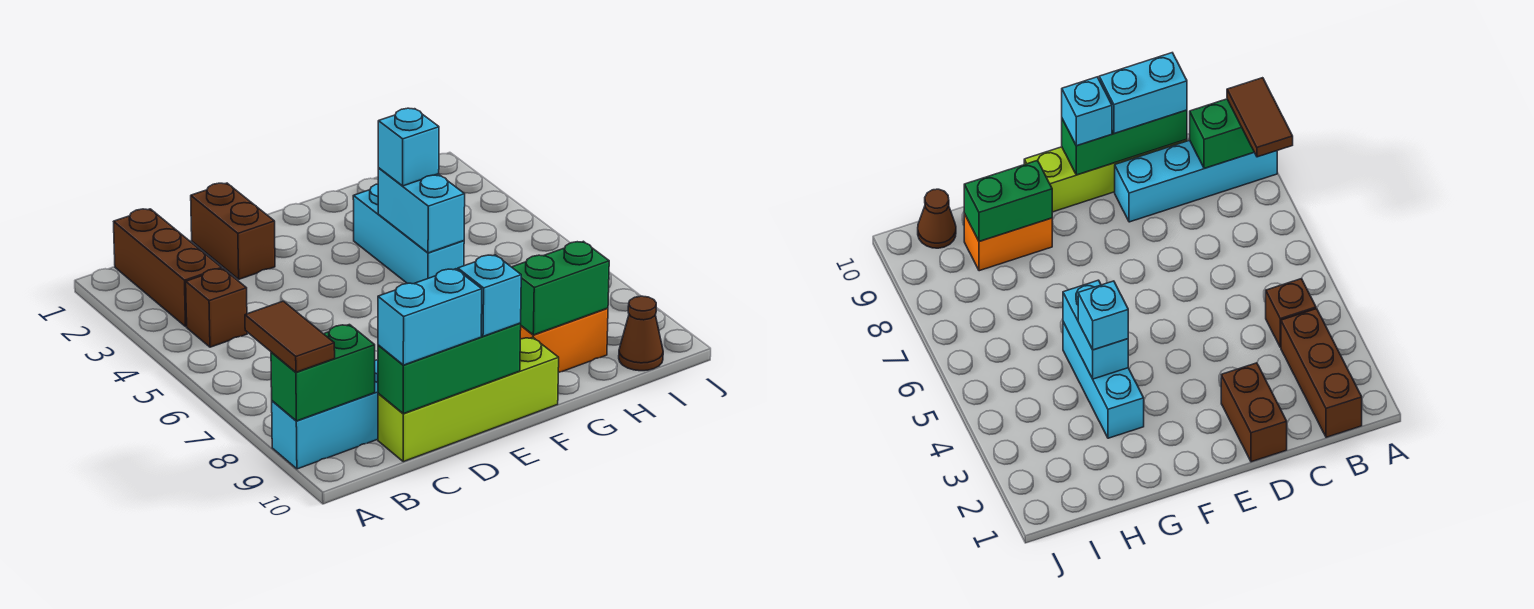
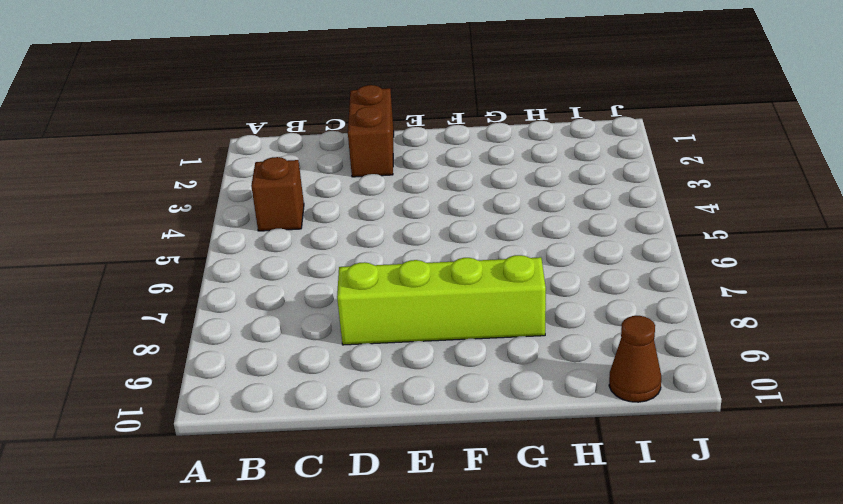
lime brick D8:G8 level 1 -> lime brick C10:F10 level 1
none -> cyan brick A9:D9 level 1
none -> brown brick B1:B3 level 1
none -> cyan brick G3:G5 level 1

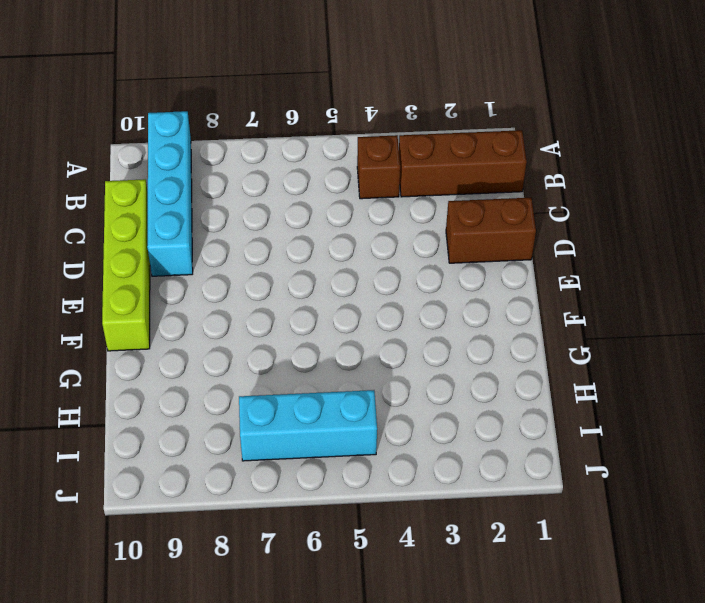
cyan brick I5:I7 level 1 -> cyan brick G3:G5 level 1
none -> orange brick G9:H9 level 1
none -> brown cone I10 level 1
none -> green brick A9:B9 level 2

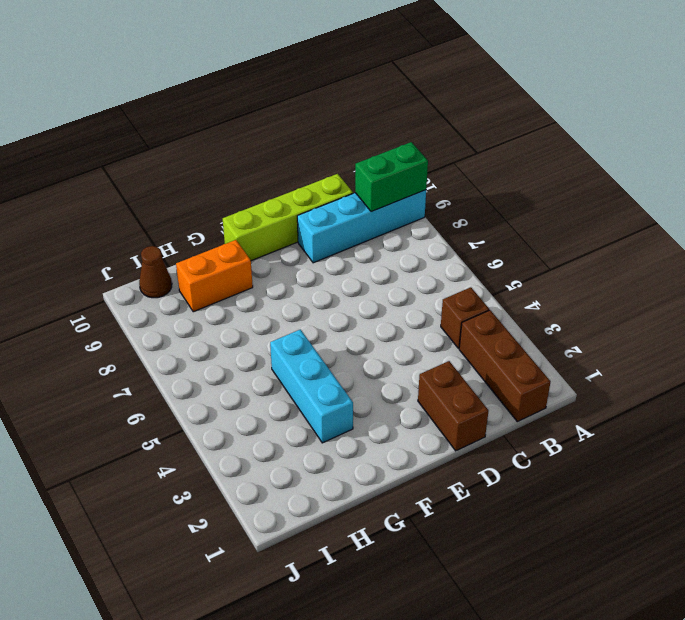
none -> green brick C10:E10 level 2
none -> cyan brick G4:G5 level 2
none -> green brick G9:H9 level 2

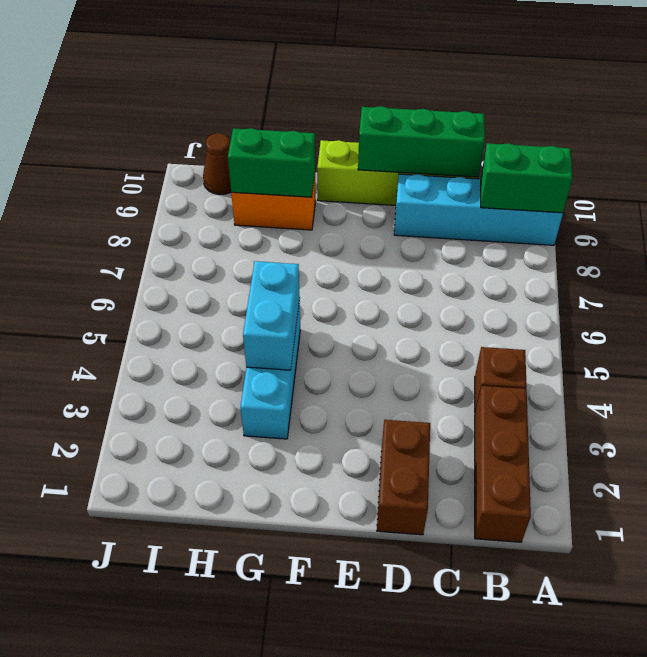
none -> brown tile A8:A9 level 3
none -> cyan brick C10:D10 level 3
none -> cyan brick E10 level 3

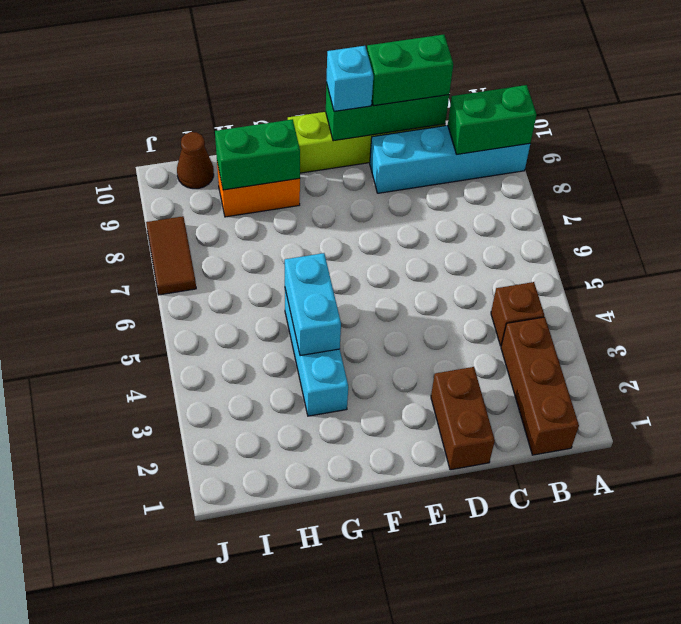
green brick C10:D10 level 3 -> cyan brick C10:D10 level 3
brown tile J7:J8 level 1 -> brown tile A8:A9 level 3
none -> cyan brick G4 level 3

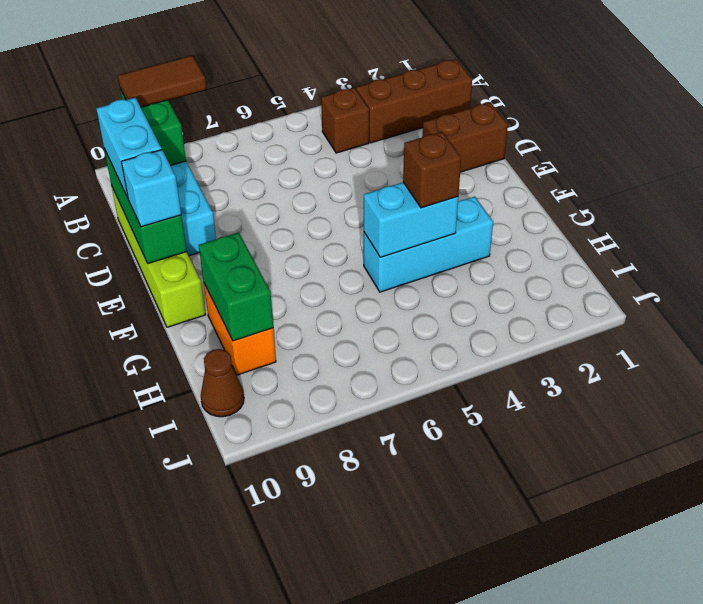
brown brick G4 level 3 -> cyan brick G4 level 3

